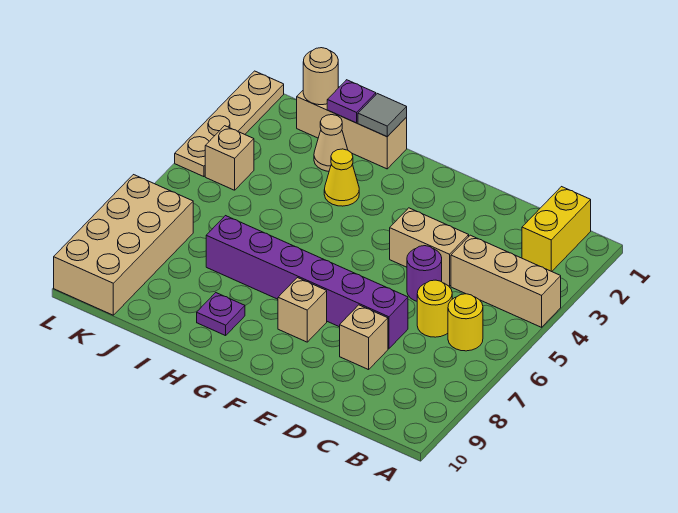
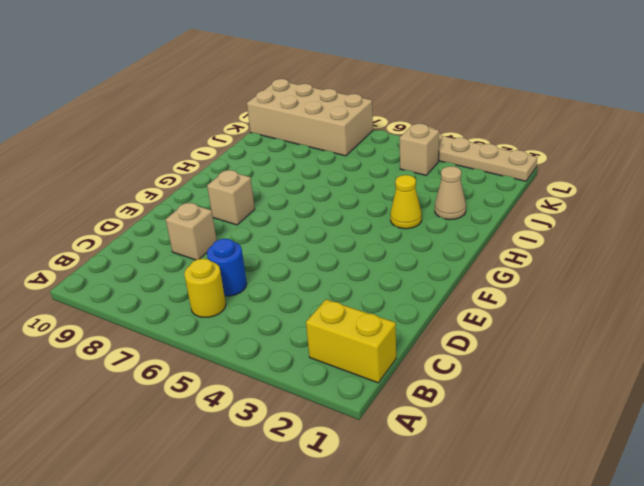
blue round brick C6 level 1 -> yellow round brick C6 level 1
none -> tan brick A4:C4 level 1
none -> tan brick D4:E4 level 1
none -> purple round brick D5 level 1

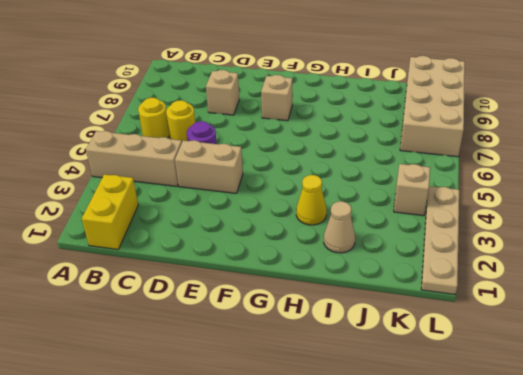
none -> purple brick D7:I7 level 1
none -> tan brick H1:J1 level 1
none -> purple plate H9 level 1

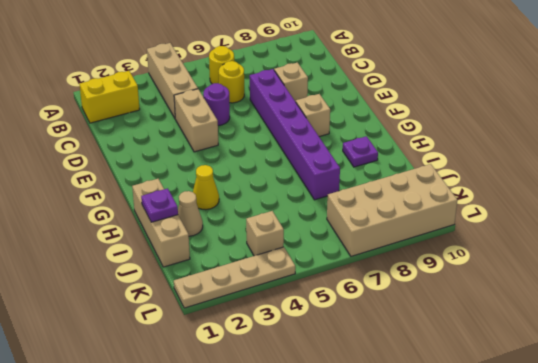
none -> grey tile H1 level 2
none -> tan round brick J1 level 2

